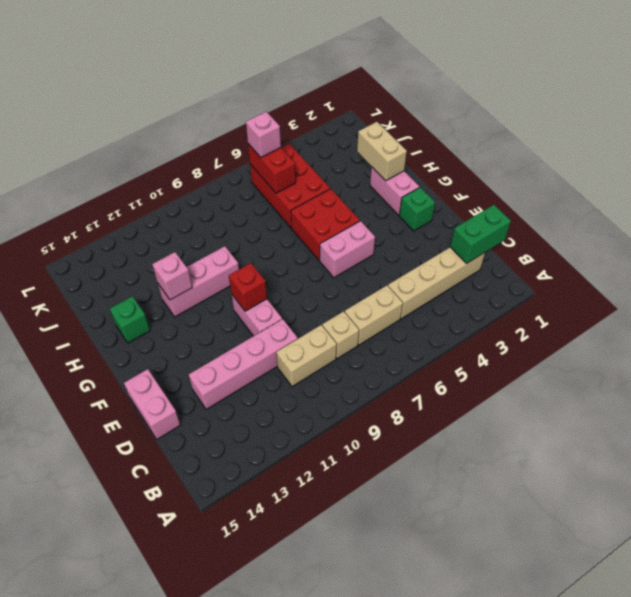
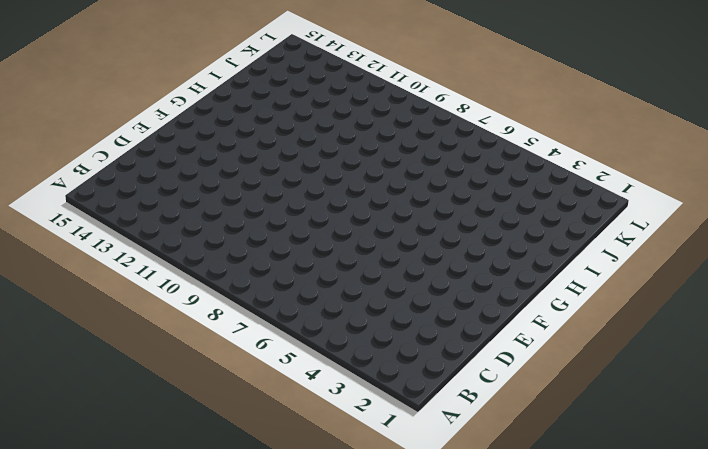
none -> tan brick C2:C5 level 1
none -> tan brick C6:C7 level 1
none -> tan brick C8 level 1

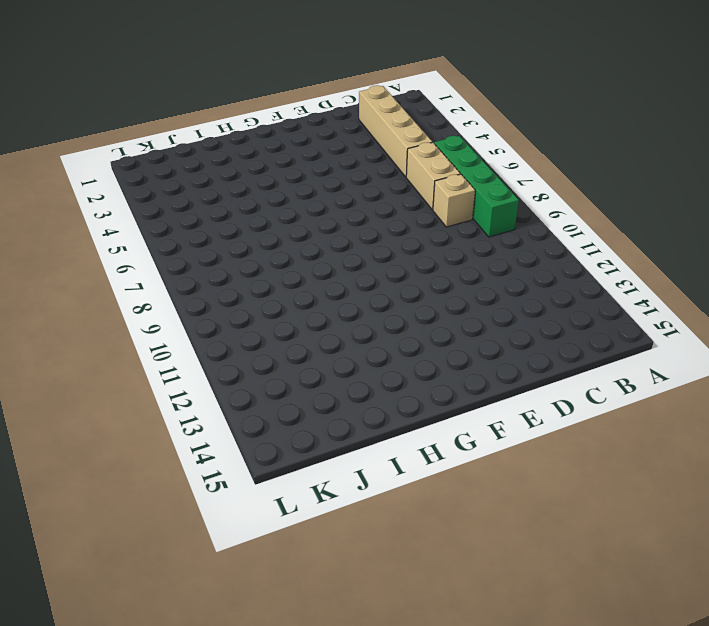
green brick B6:B9 level 1 -> none
none -> tan brick C9:C10 level 1
none -> pink brick D10:D13 level 1
none -> pink brick D15:E15 level 1

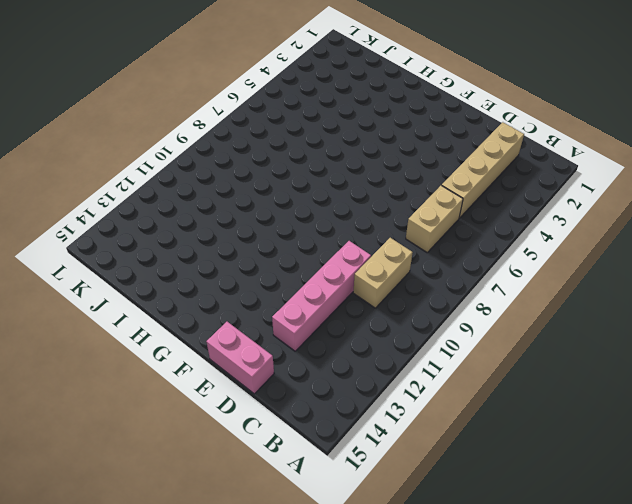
none -> tan brick C8 level 1
none -> pink brick E10:F10 level 1
none -> green brick F2 level 1

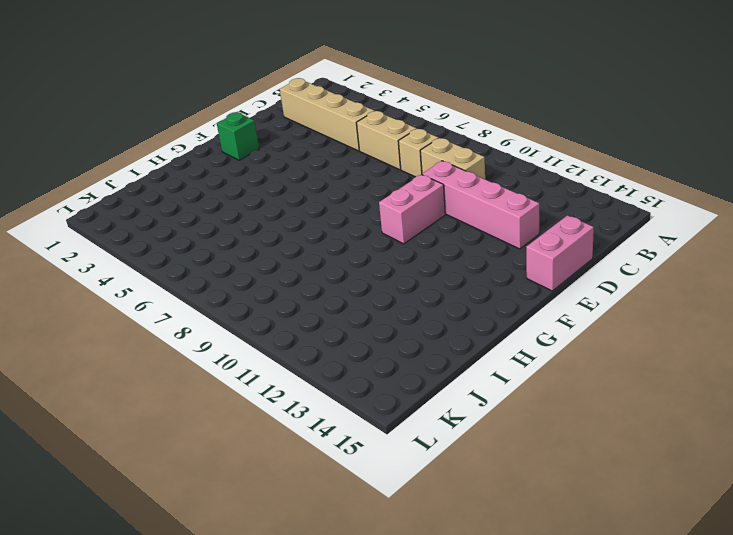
none -> pink brick F5:F6 level 1
none -> pink brick G2:H2 level 1
none -> red brick G5:H6 level 1

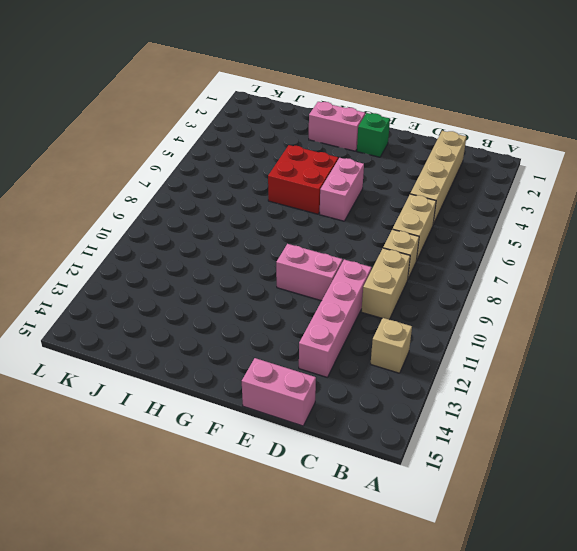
tan brick B12 level 1 -> none
none -> pink brick H10:H12 level 1
none -> green brick H14 level 1
none -> red brick I5:K6 level 1

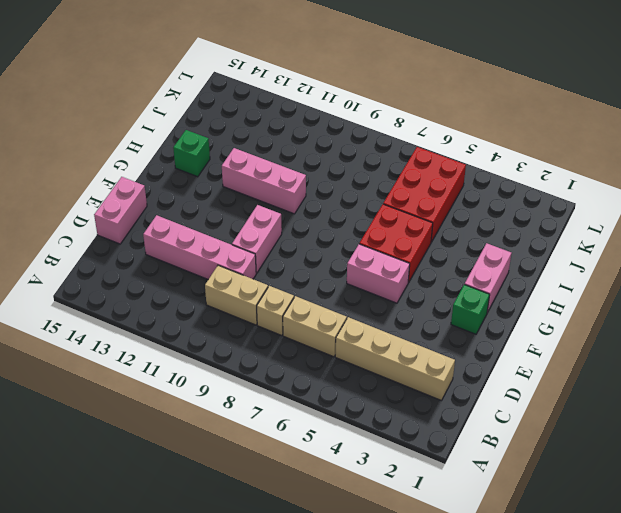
none -> green brick C1:C2 level 2
none -> red brick F10 level 2
none -> tan brick H2:I2 level 2

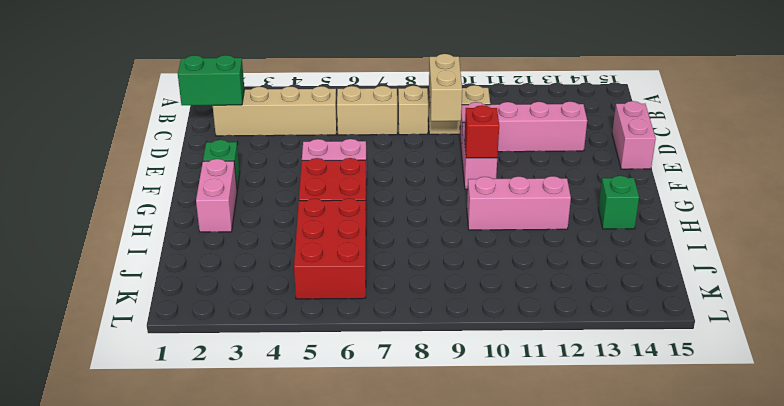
tan brick C9:D9 level 2 -> tan brick H2:I2 level 2
none -> pink brick H12 level 2
none -> red brick J6:K6 level 2
none -> pink brick K6 level 3

